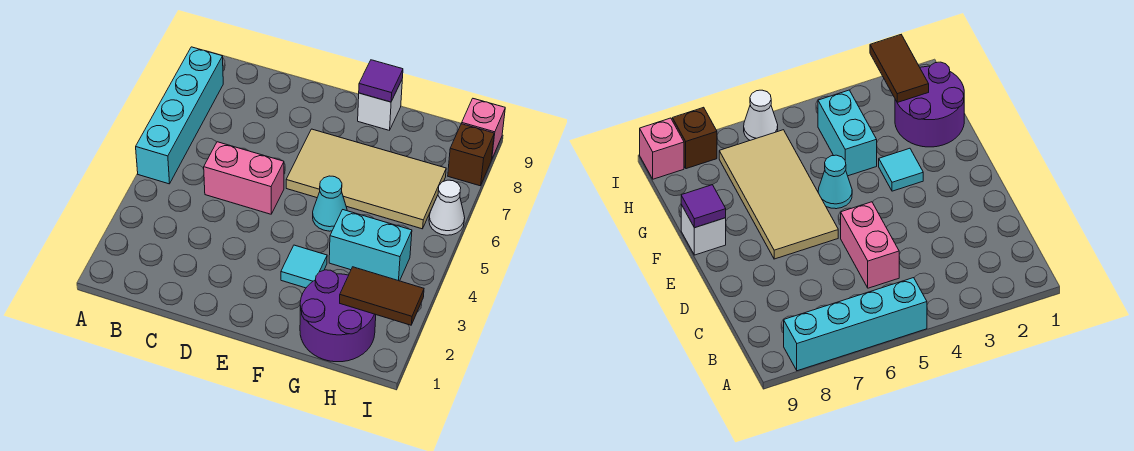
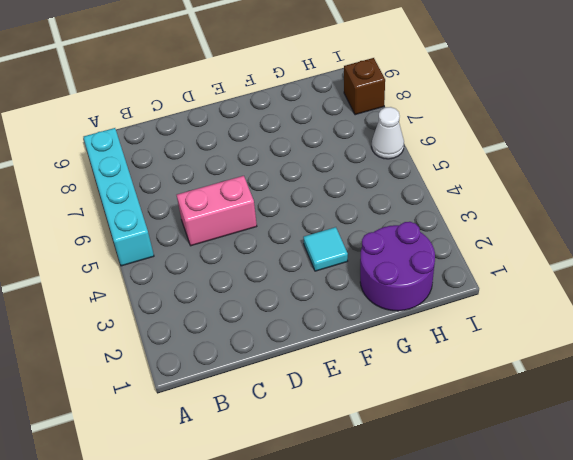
none -> tan tile E6:H7 level 1
none -> cyan cone F5 level 1
none -> white brick F9 level 1

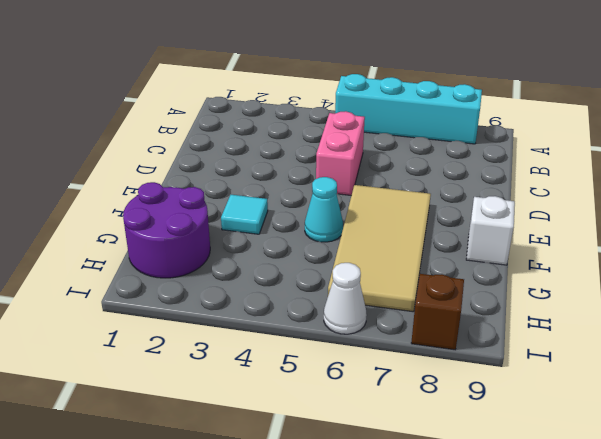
none -> cyan brick G4:H4 level 1
none -> pink brick I9 level 1
none -> purple tile F9 level 2

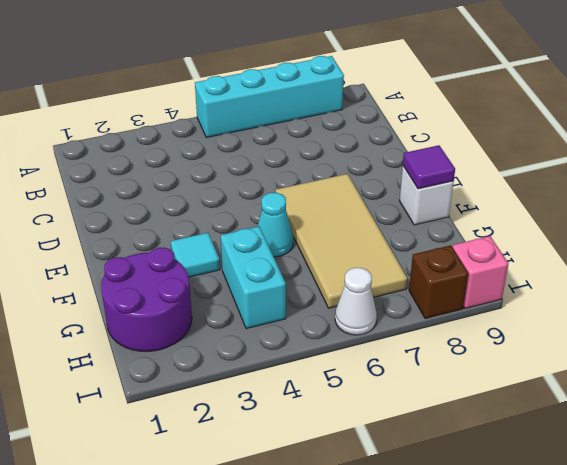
none -> pink brick C5:D5 level 1
none -> brown tile H2:I2 level 2

